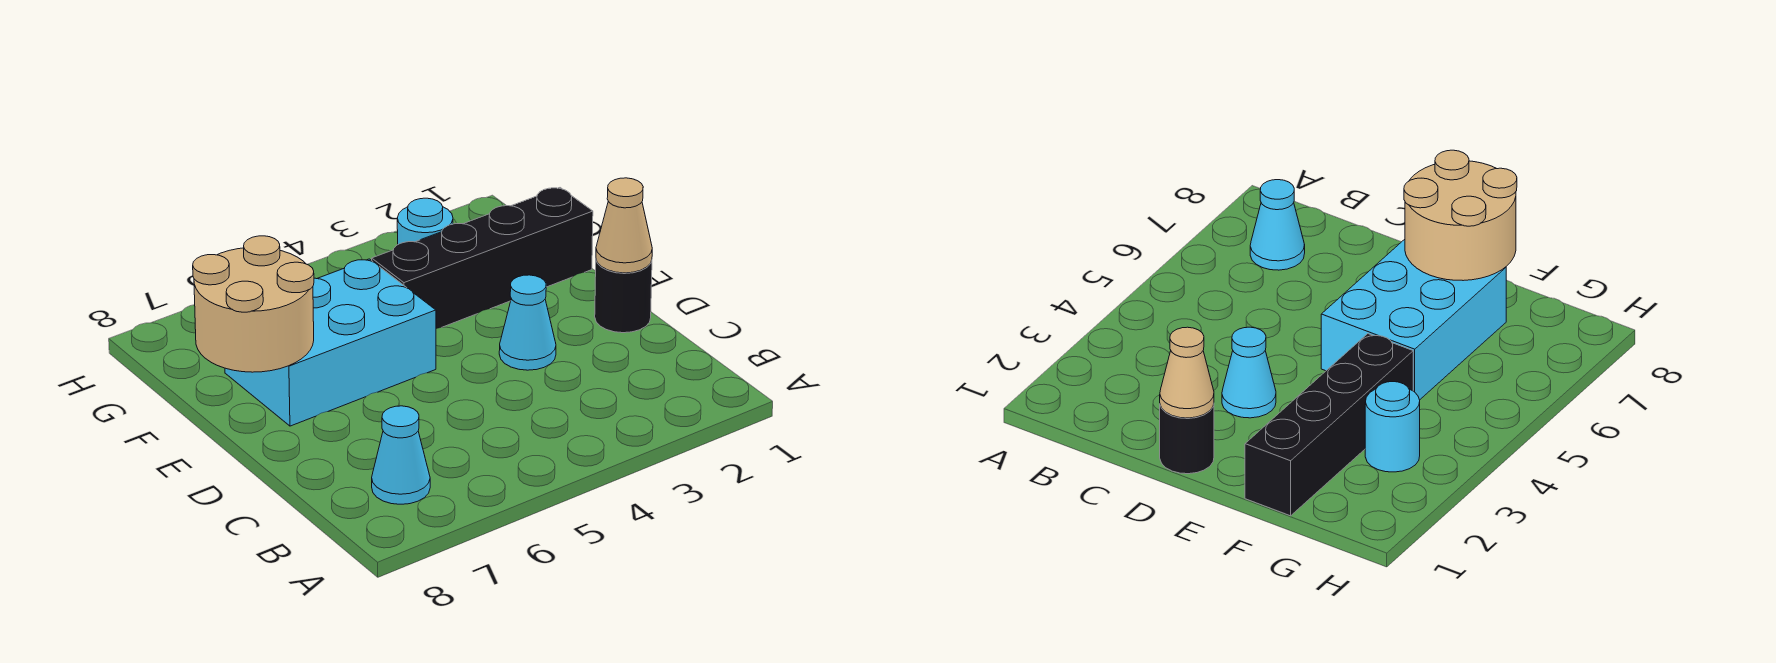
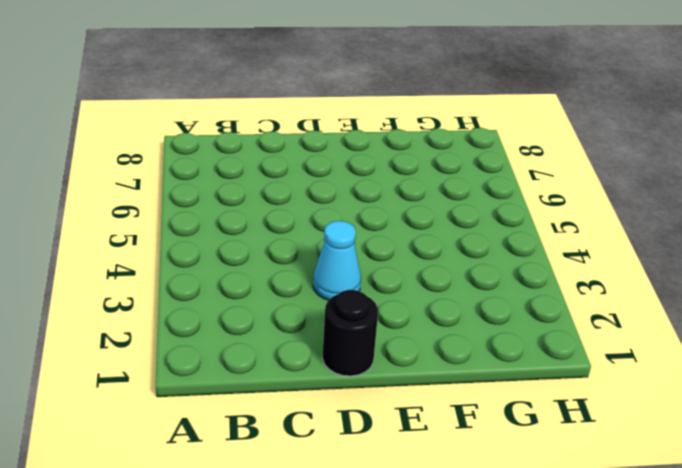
none -> cyan cone B7 level 1
none -> cyan brick E5:F7 level 1

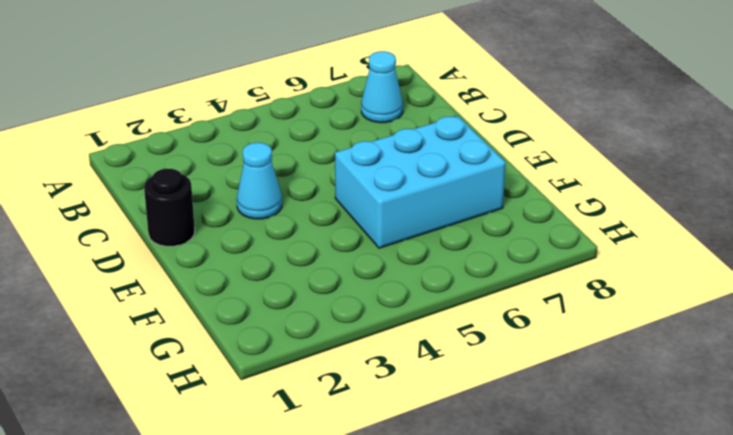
none -> black brick F1:F4 level 1
none -> cyan round brick G3 level 1

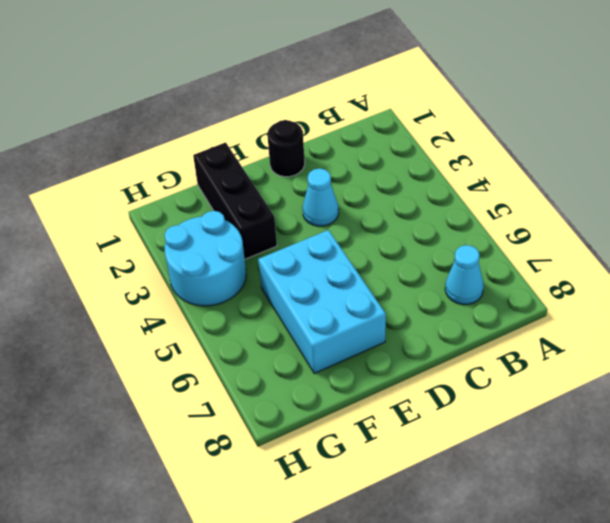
black brick F1:F3 level 1 -> black brick F1:F4 level 1
cyan round brick G3:H4 level 1 -> cyan round brick G3 level 1
none -> tan cone D1 level 2
none -> tan round brick E7:F8 level 2

